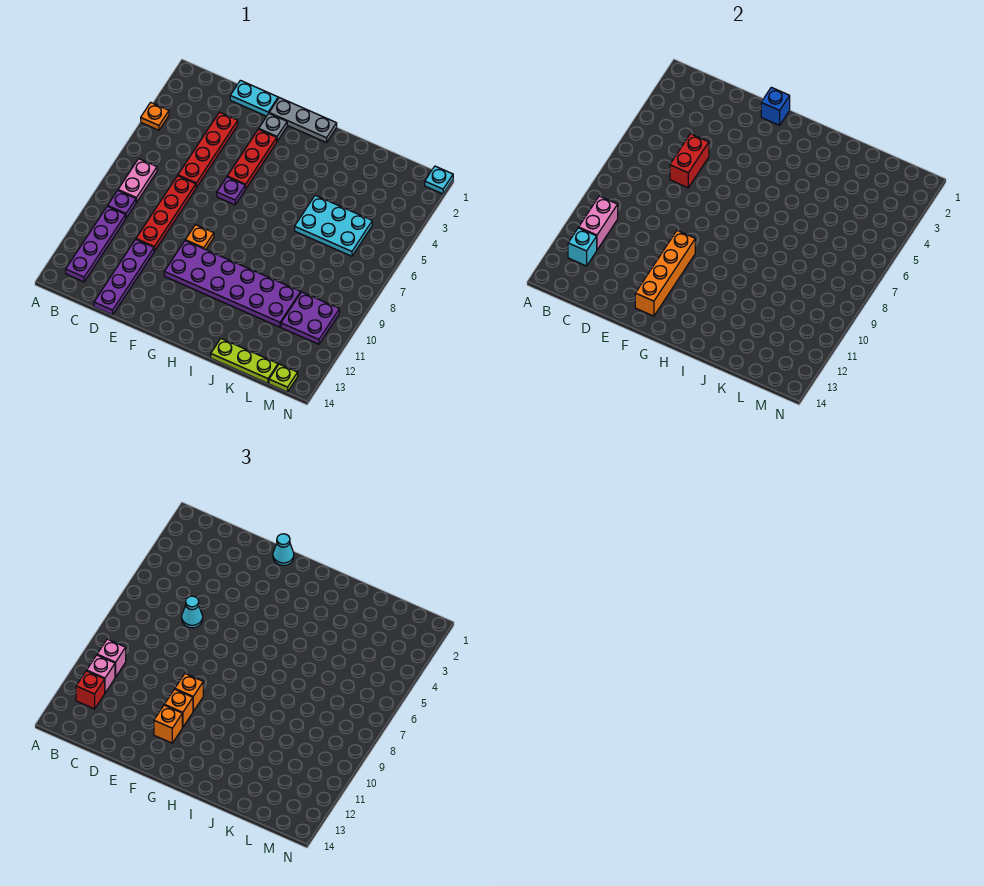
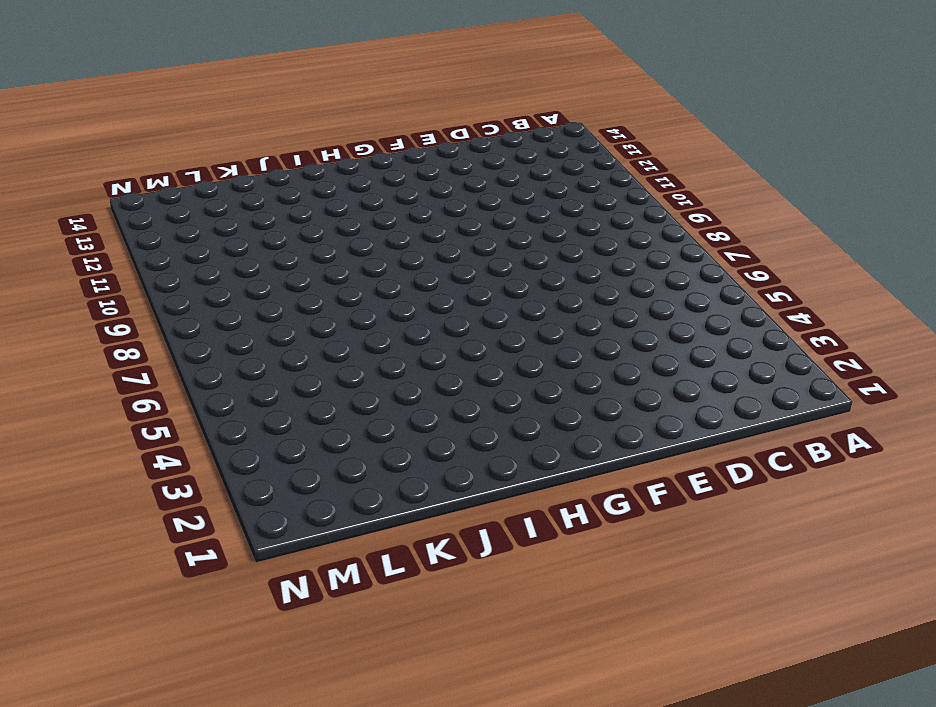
none -> orange plate A4 level 1
none -> pink plate B7:B8 level 1
none -> purple plate B9 level 1
none -> purple plate B10:B13 level 1

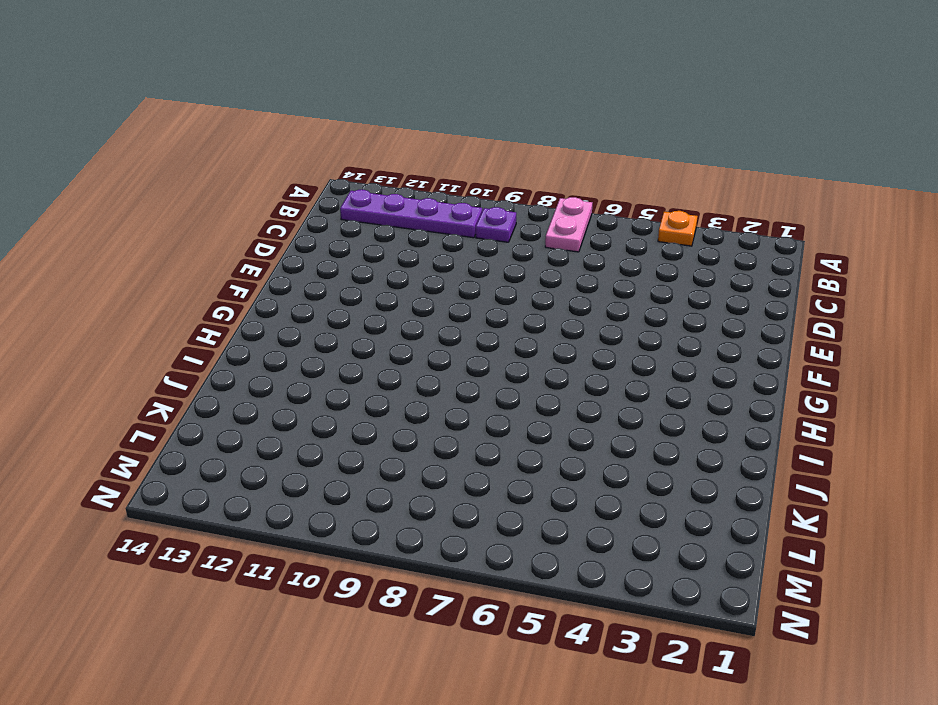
pink plate A7:B7 level 1 -> pink plate B7:B8 level 1
none -> cyan plate D1:E1 level 1
none -> red plate D3:D6 level 1
none -> red plate D7:D10 level 1
none -> purple plate D11:D14 level 1

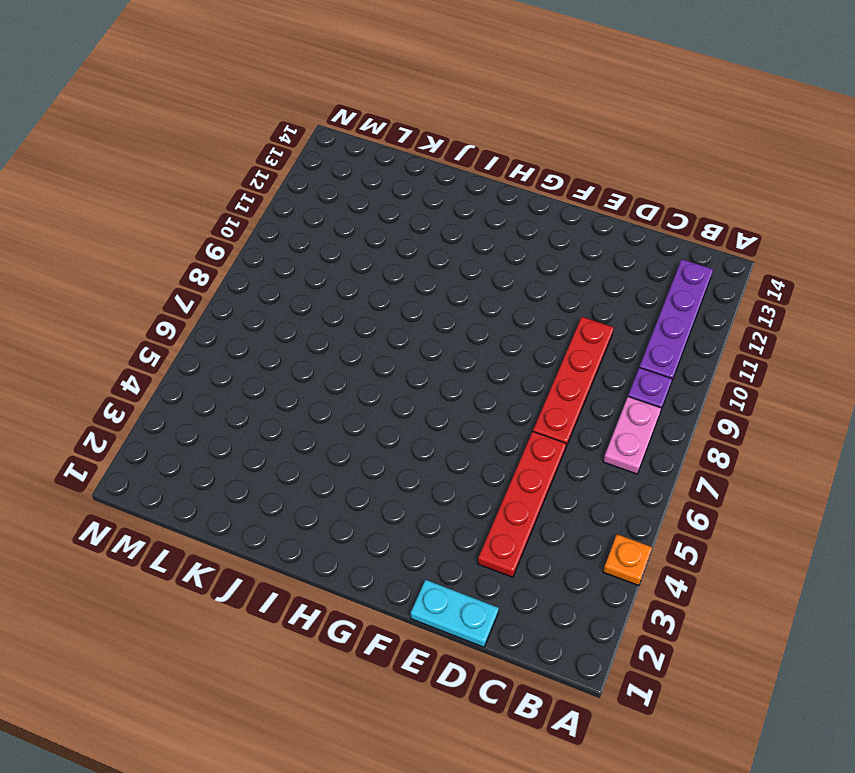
none -> purple plate D11:D14 level 1
none -> grey plate F1:H1 level 1
none -> grey plate F2 level 1
none -> red plate F3:F5 level 1

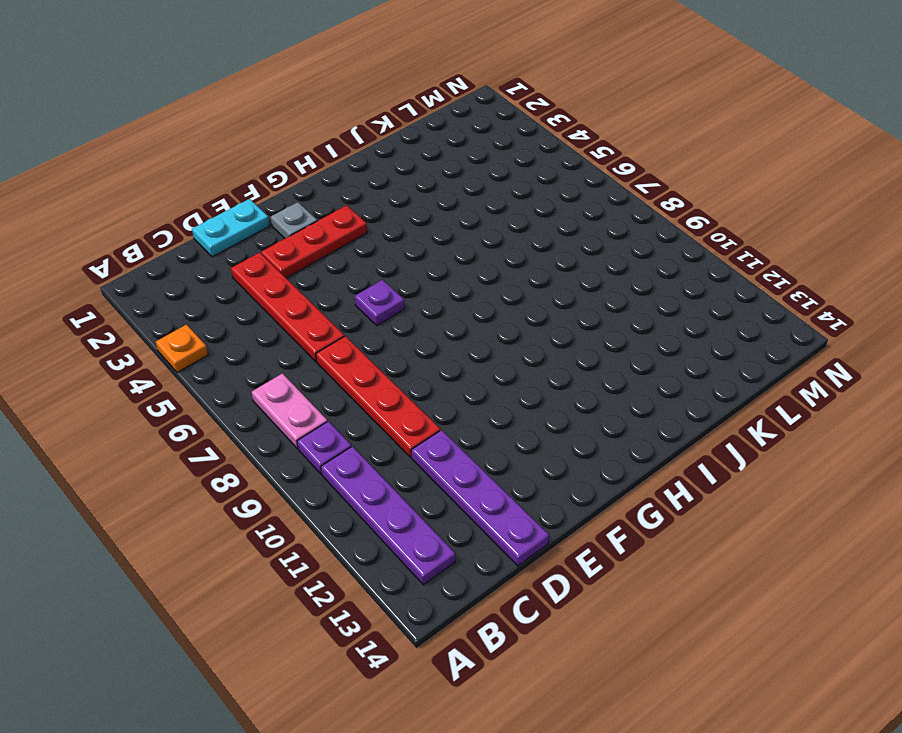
red plate E3:G3 level 1 -> red plate F3:F5 level 1
none -> grey plate F1:H1 level 1
none -> orange plate F9 level 1
none -> purple plate F10:K11 level 1
none -> cyan plate J5:L6 level 1

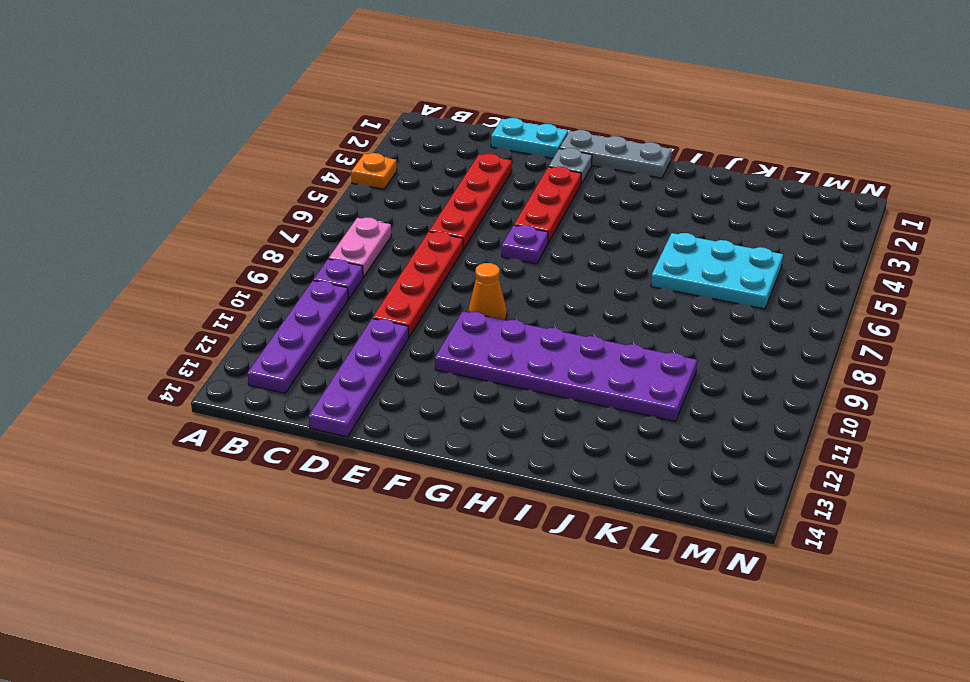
orange cone F9 level 1 -> orange plate F9 level 1
none -> lime plate J14:L14 level 1
none -> purple plate L10:M11 level 1
none -> lime plate M14 level 1
none -> cyan plate N1 level 1

